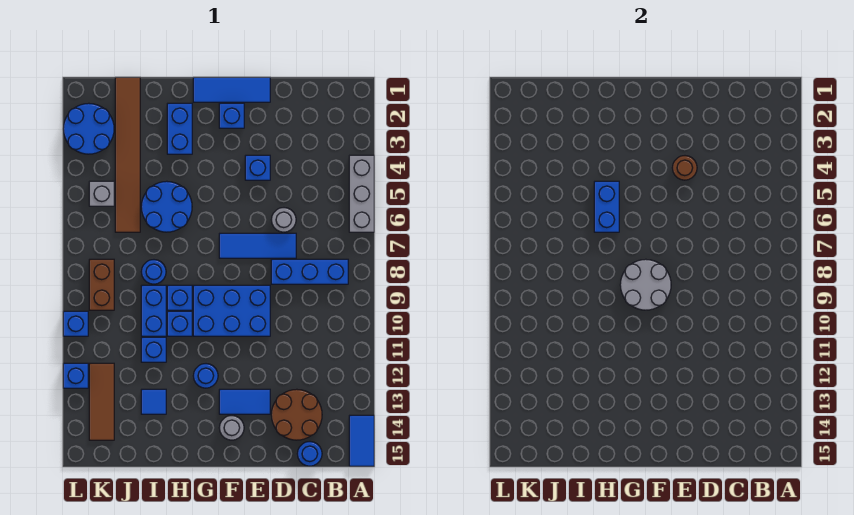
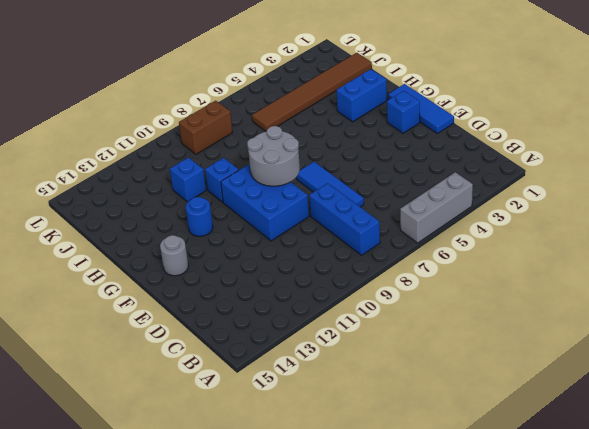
none -> blue tile A14:A15 level 1
none -> brown round brick C13:D14 level 1
none -> blue round brick C15 level 1
none -> grey round brick D6 level 1

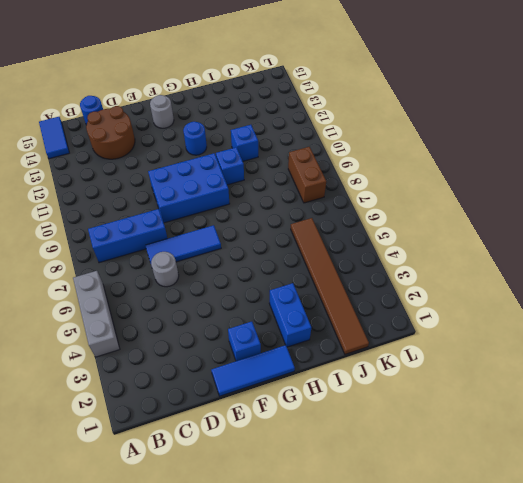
none -> blue brick E4 level 1
none -> blue tile E13:F13 level 1
none -> blue round brick H5:I6 level 1
none -> blue brick H9 level 1

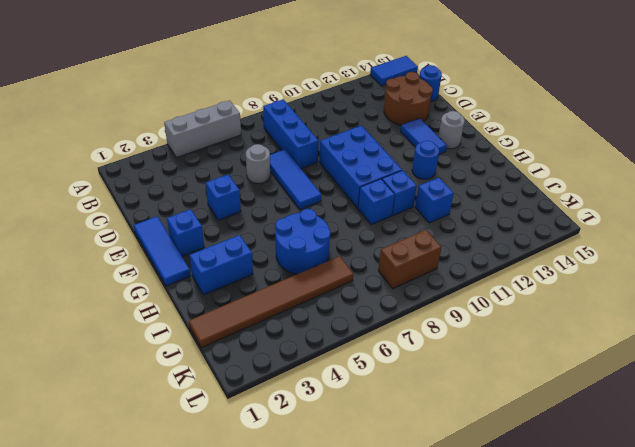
none -> blue round brick I8 level 1
none -> blue brick I9:I10 level 1
none -> blue tile I13 level 1
none -> blue round brick K2:L3 level 1

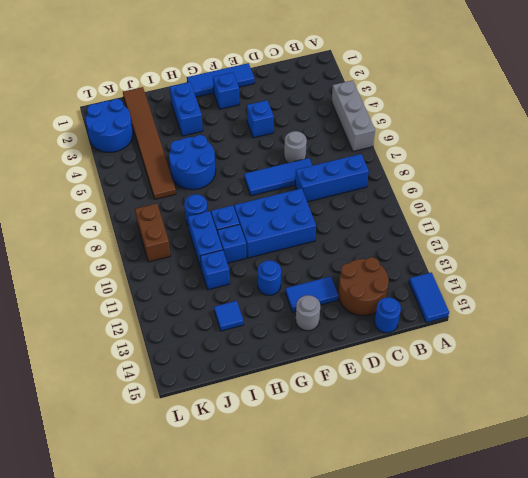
none -> grey brick K5 level 1
none -> brown tile K12:K14 level 1
none -> blue brick L10 level 1
none -> blue brick L12 level 1

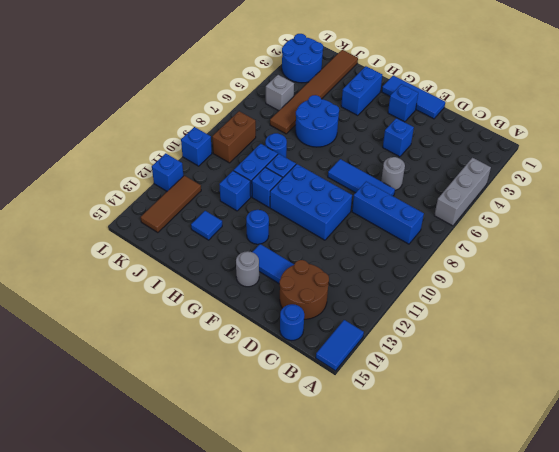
none -> brown round brick E4 level 2
none -> grey round brick F8:G9 level 2
none -> blue brick H5:H6 level 2

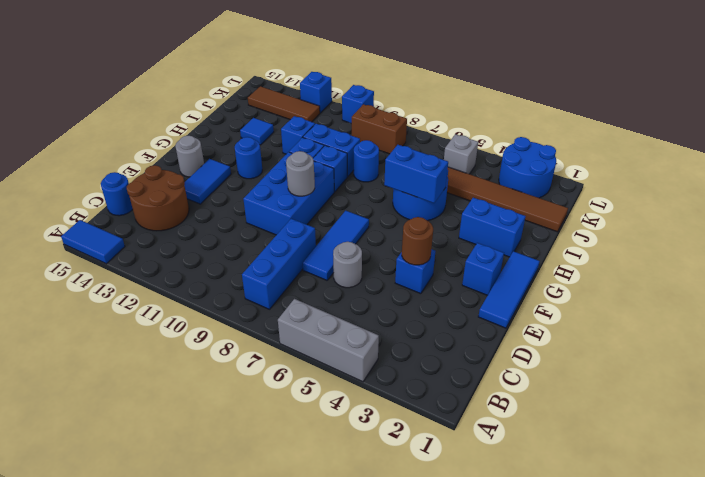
grey round brick F9 level 2 -> grey round brick F8:G9 level 2

